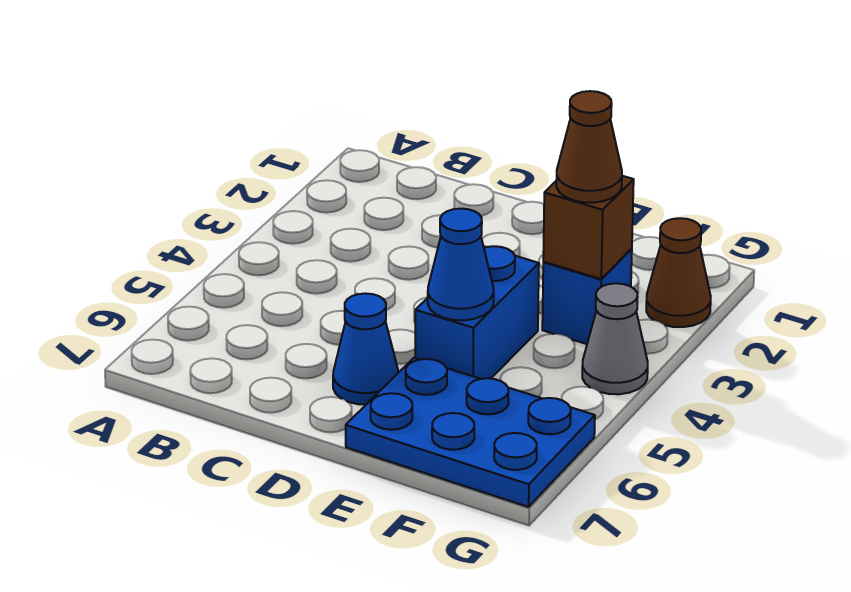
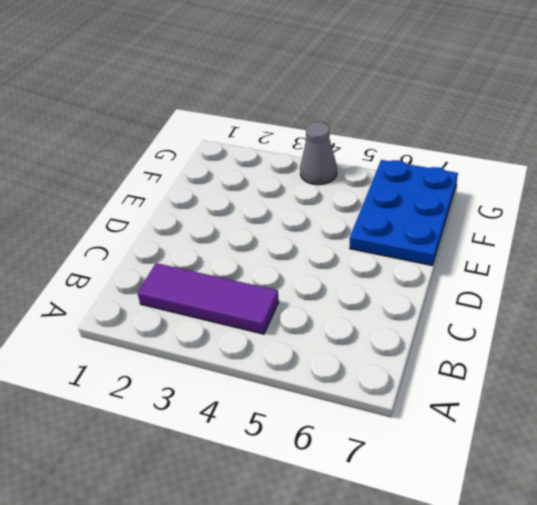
purple tile B2:B4 level 1 -> none
none -> blue cone D6 level 1
none -> blue brick E4:E5 level 1

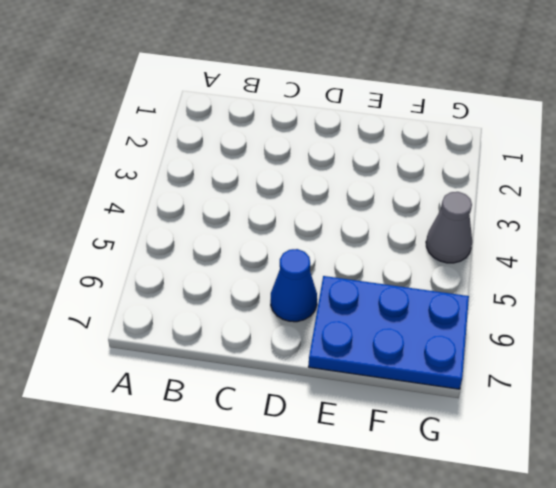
none -> blue brick E4:E5 level 1
none -> blue brick F3 level 1

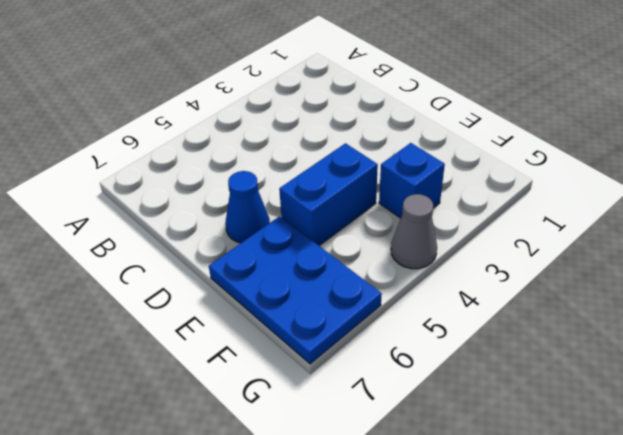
none -> brown cone G2 level 1
none -> blue cone E5 level 2

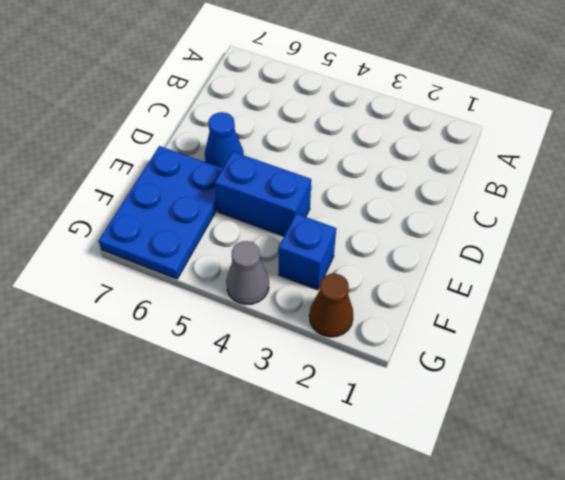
none -> blue cone E5 level 2
none -> brown brick F3 level 2

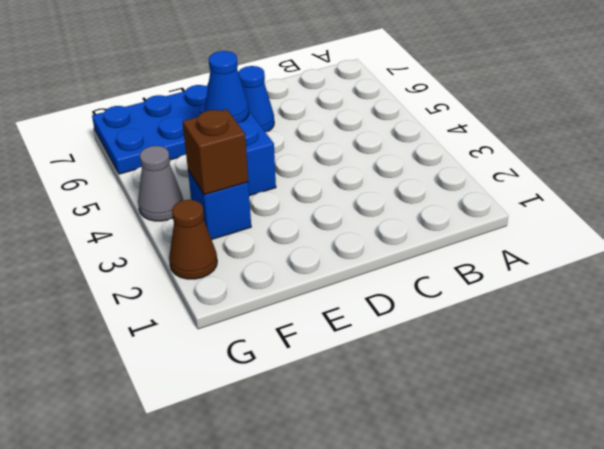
none -> brown cone F3 level 3

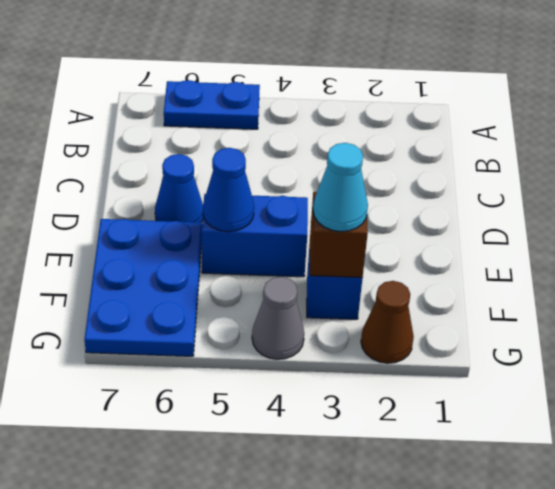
blue plate A5:A6 level 1 -> none
cyan cone F3 level 3 -> brown cone F3 level 3

